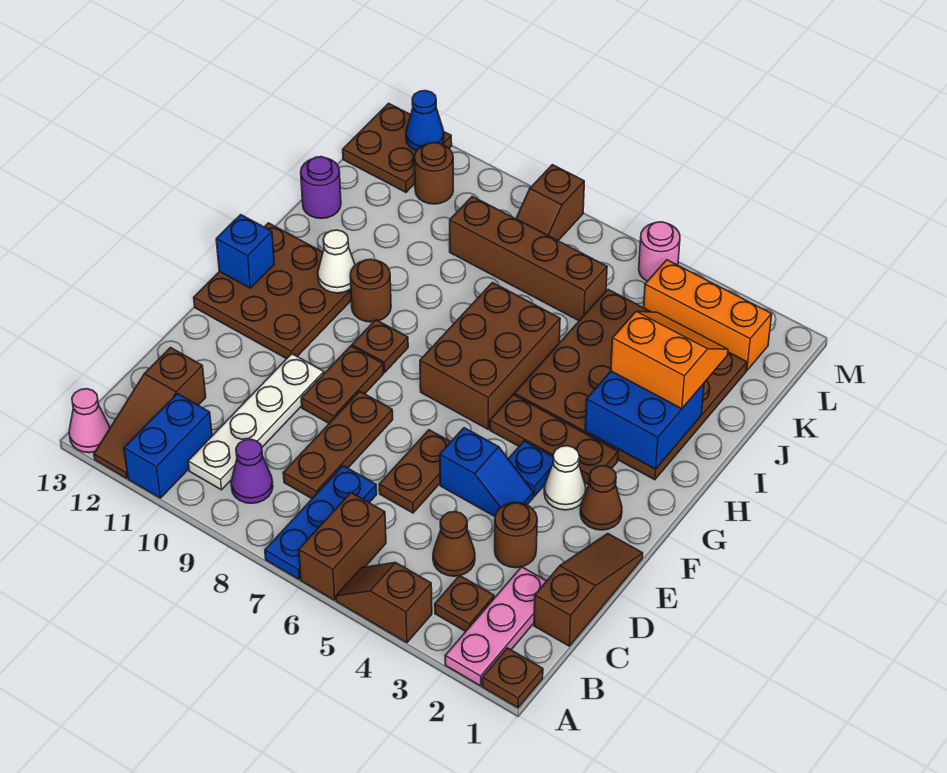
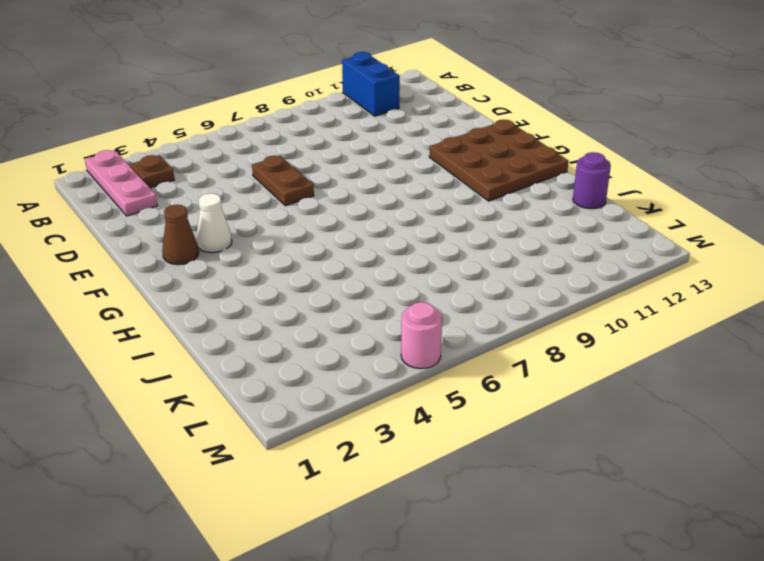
none -> brown plate A1 level 1
none -> brown slope A4:A5 level 1 top 4
none -> brown brick A6:B6 level 1
none -> blue plate A7:C7 level 1

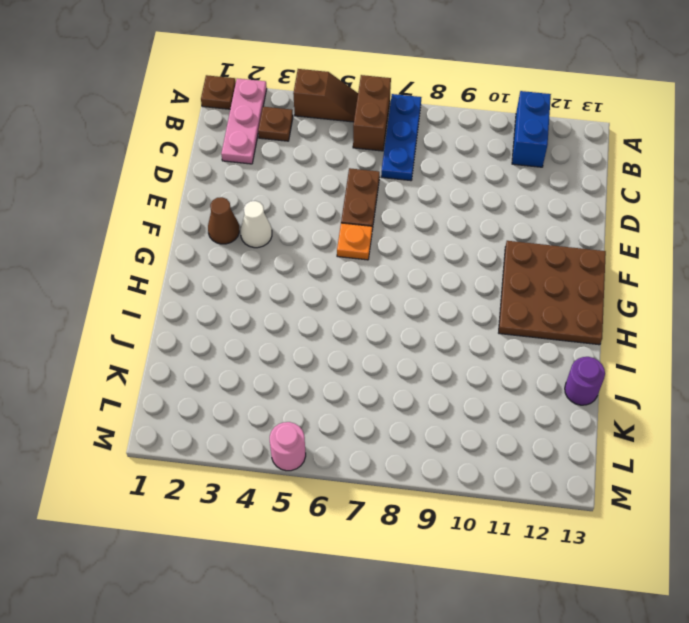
orange plate F6 level 1 -> none
none -> brown slope A12:C12 level 1 top C
none -> pink cone A13 level 1
none -> purple cone B9 level 1
none -> white plate B10:E10 level 1

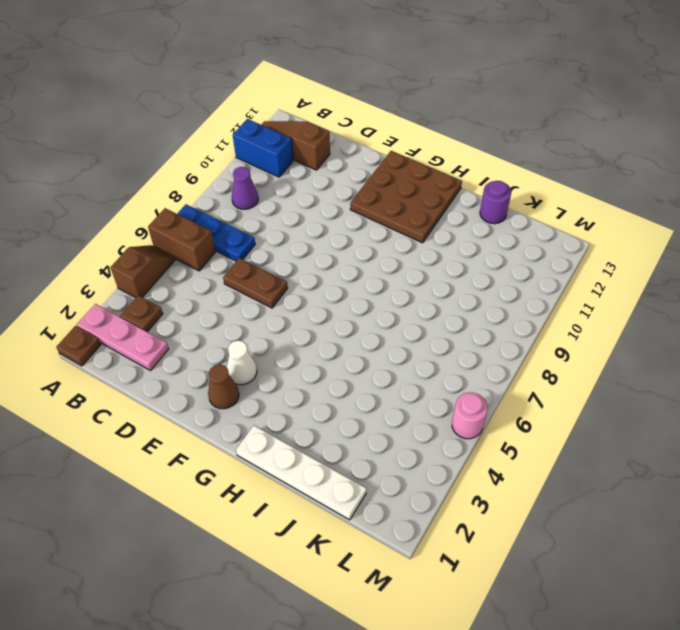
white plate H1:K1 level 1 -> white plate B10:E10 level 1
none -> pink cone A13 level 1
none -> brown slope C1:E1 level 1 top C
none -> brown cone C4 level 1
none -> brown plate C8:E8 level 1

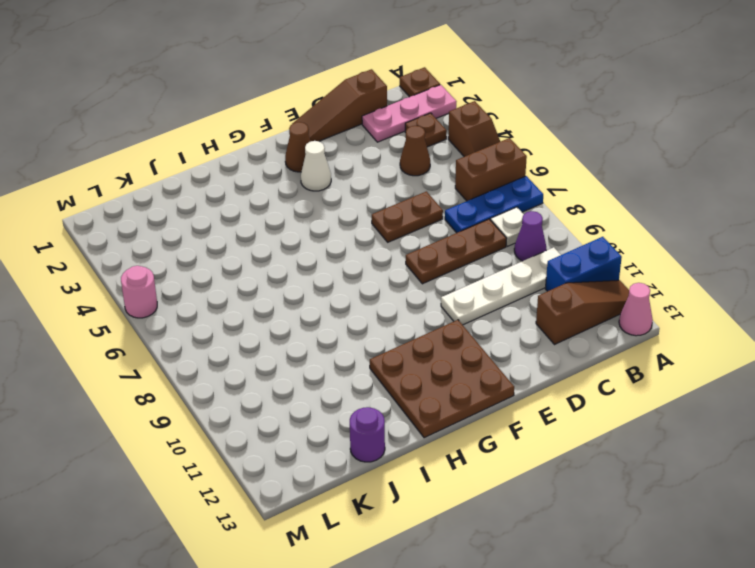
white plate B8 level 1 -> none
none -> brown round brick D3 level 1
none -> blue slope E4:E5 level 1 top 5
none -> brown plate E9:F9 level 1
none -> blue plate F4 level 1

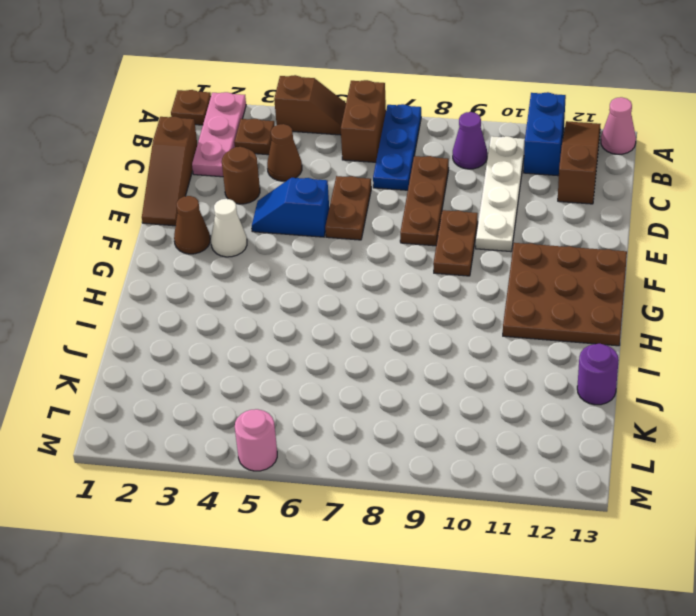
none -> blue plate F4 level 1
none -> brown plate G3:G5 level 1
none -> brown brick G6:I7 level 1
none -> brown plate G9 level 1

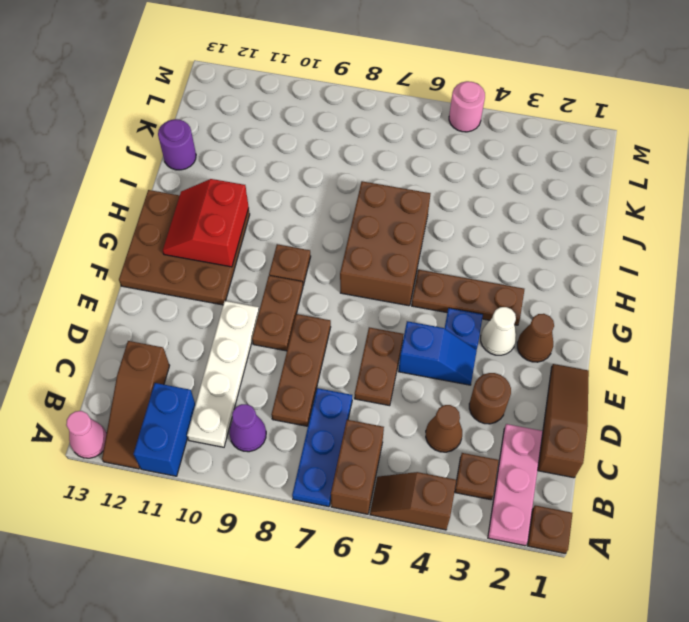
red slope G11:H12 level 2 top 11 -> white cone H11 level 2
none -> brown plate H2:K5 level 1
none -> brown round brick H10 level 1
none -> brown brick K6:K9 level 1
none -> orange brick L2:L4 level 1

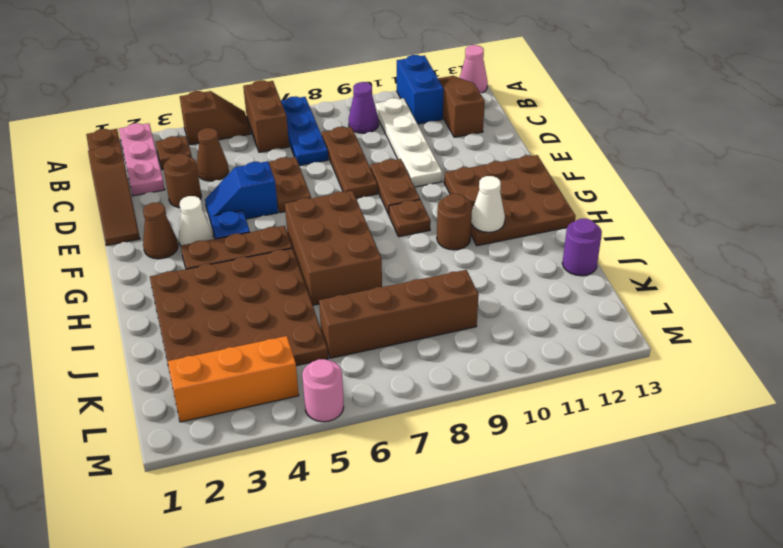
none -> brown slope L8:M8 level 1 top M
none -> brown round brick L11 level 1
none -> brown plate L12:M13 level 1
none -> blue brick G13 level 2

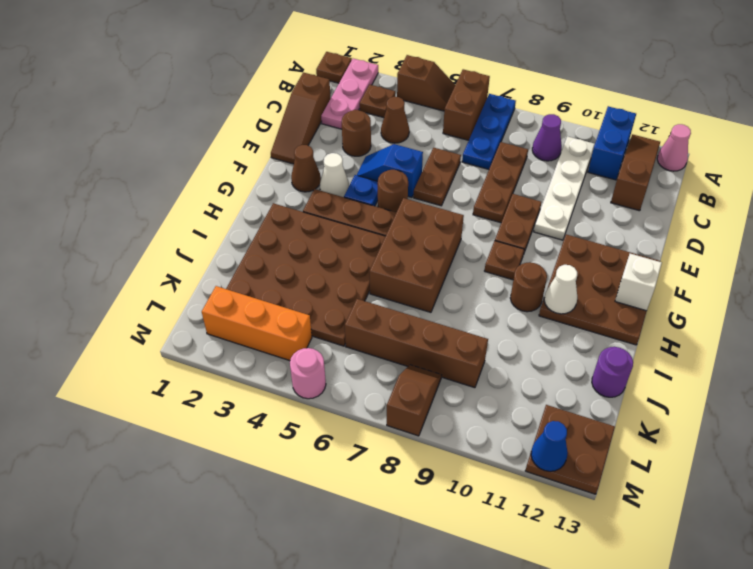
brown round brick F5 level 1 -> brown round brick L11 level 1
white brick G13 level 2 -> blue brick G13 level 2
none -> blue brick H2:I3 level 2
none -> orange slope I2:J3 level 3 top I

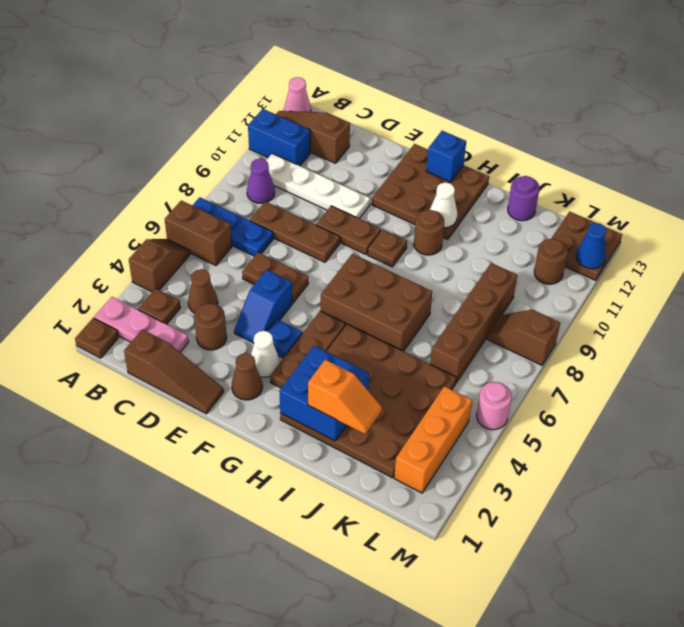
orange slope I2:J2 level 3 top I -> orange slope I2:J3 level 3 top I

